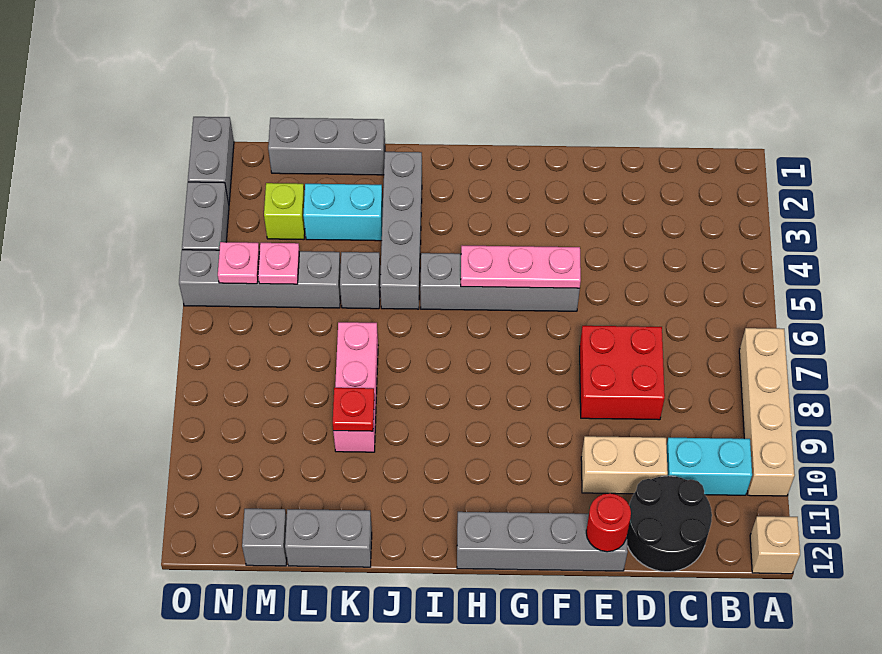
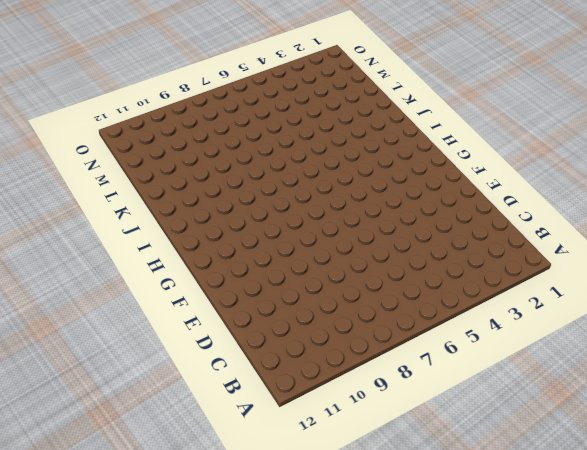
none -> tan brick A7:A10 level 1
none -> tan brick A12 level 1
none -> cyan brick B10:C10 level 1

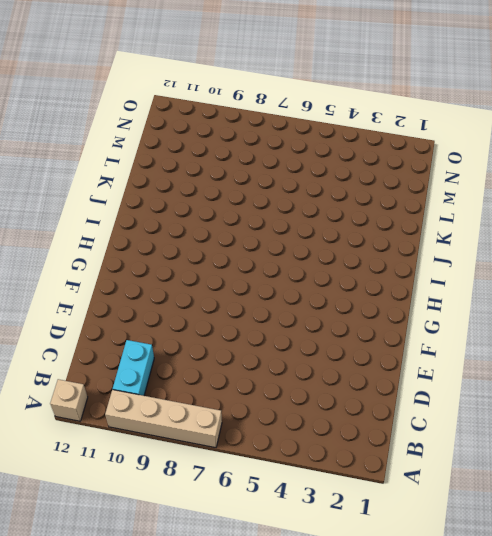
none -> black round brick C11:D12 level 1
none -> red brick D7:E8 level 1
none -> tan brick D10:E10 level 1

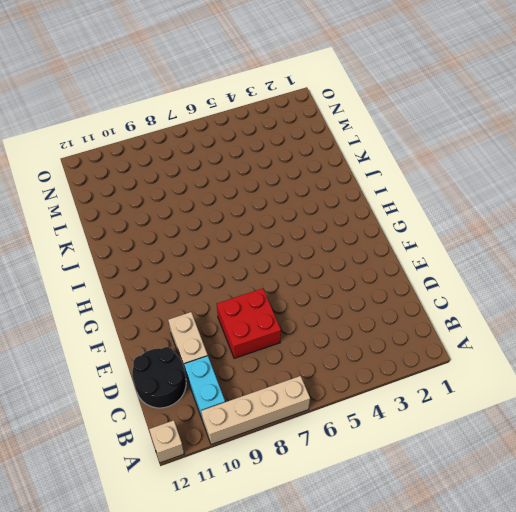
none -> grey brick E12:H12 level 1
none -> grey brick F5:I5 level 1
none -> grey brick J2:J5 level 1

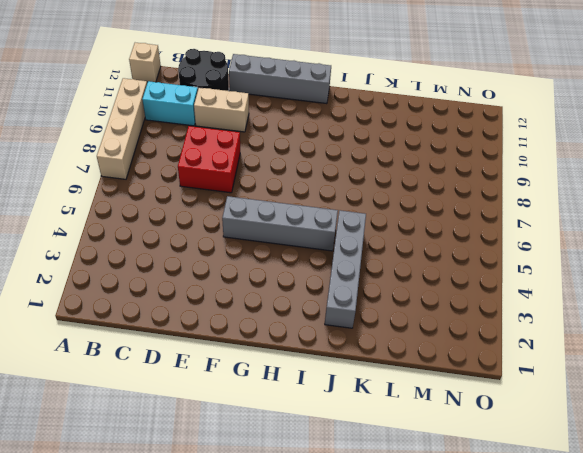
none -> grey brick K1:M1 level 1
none -> cyan brick K3:L3 level 1
none -> grey brick K5 level 1

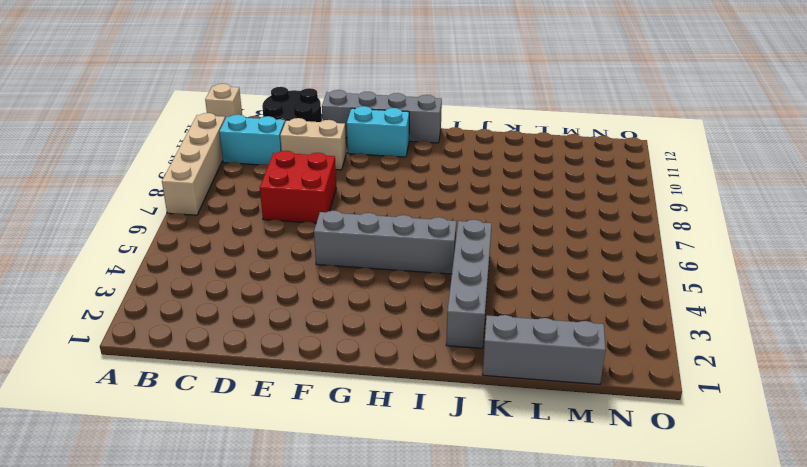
cyan brick F11:G11 level 1 -> cyan brick K3:L3 level 1
none -> grey brick K5 level 1
none -> pink brick K7:K9 level 1
none -> grey brick K12:L12 level 1

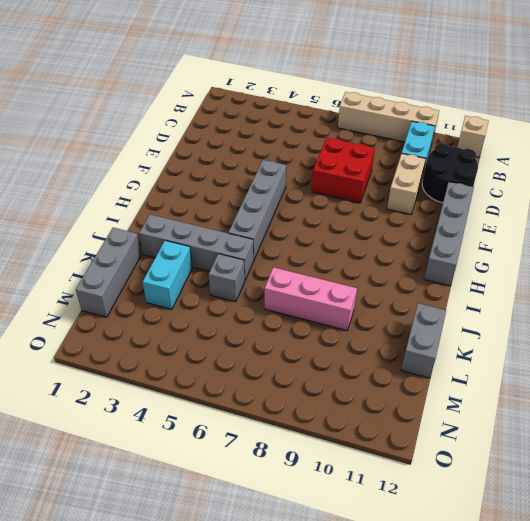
none -> grey brick L5:O5 level 1
none -> lime brick M3 level 1
none -> grey brick M12 level 1

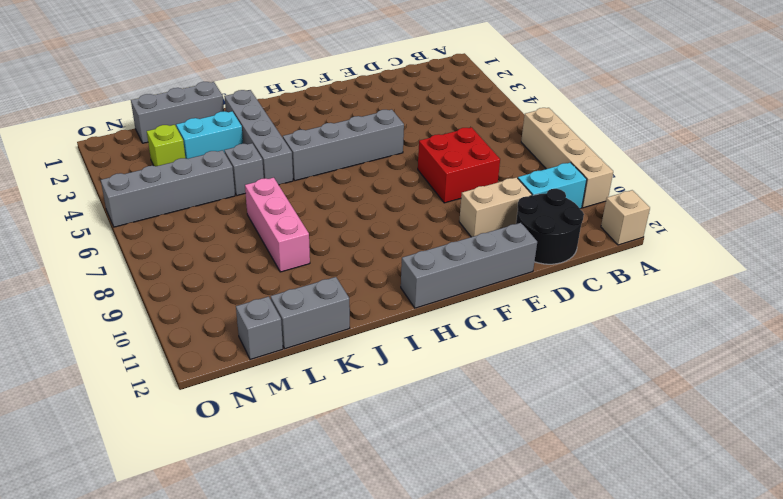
none -> grey brick O1:O2 level 1
none -> grey brick O3:O4 level 1
none -> red round brick E12 level 2

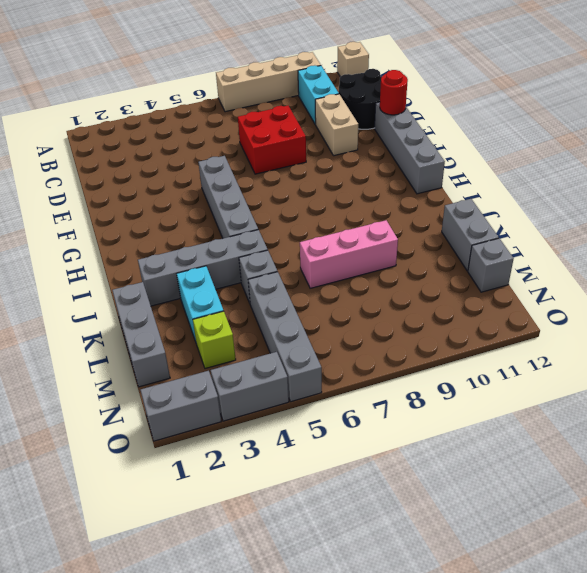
none -> pink plate F5:H5 level 2
none -> red plate K9 level 2
none -> pink plate M5 level 2

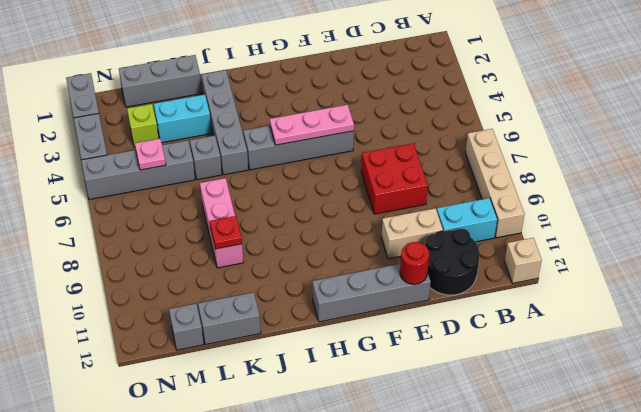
none -> pink plate N5 level 2

